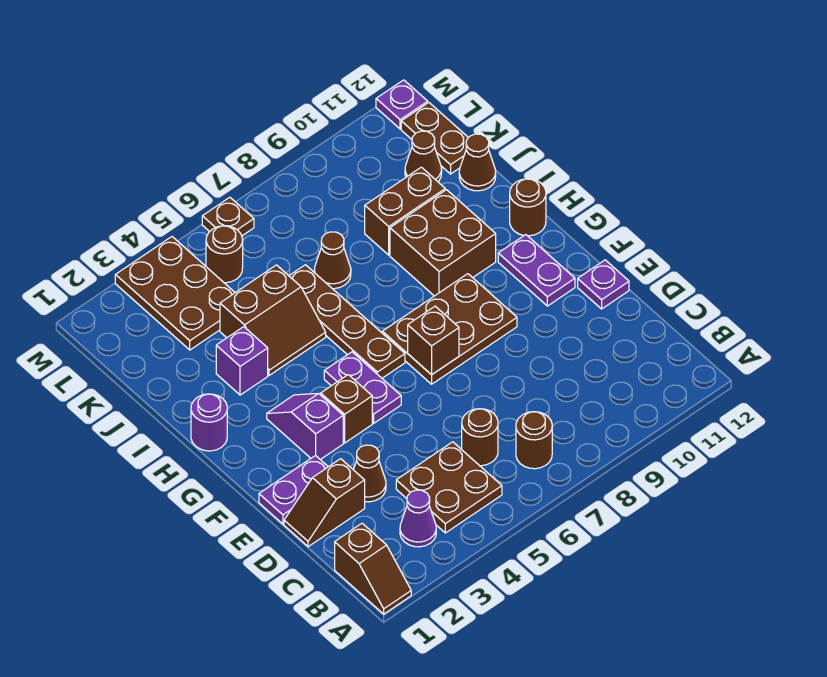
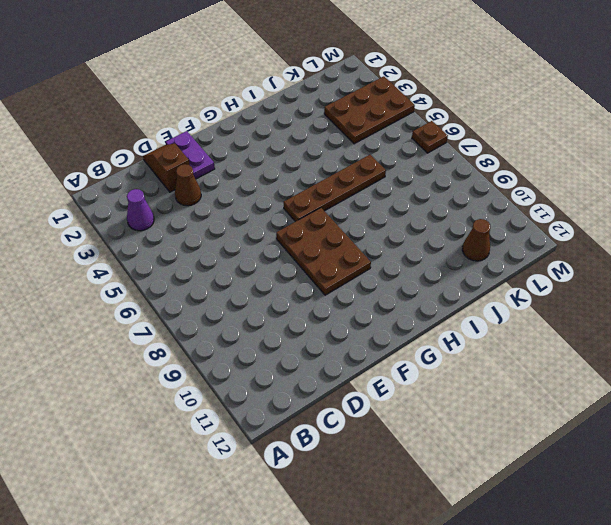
none -> brown slope A1:B1 level 1 top B
none -> brown plate B4:C5 level 1
none -> brown round brick B7 level 1
none -> brown round brick C6 level 1

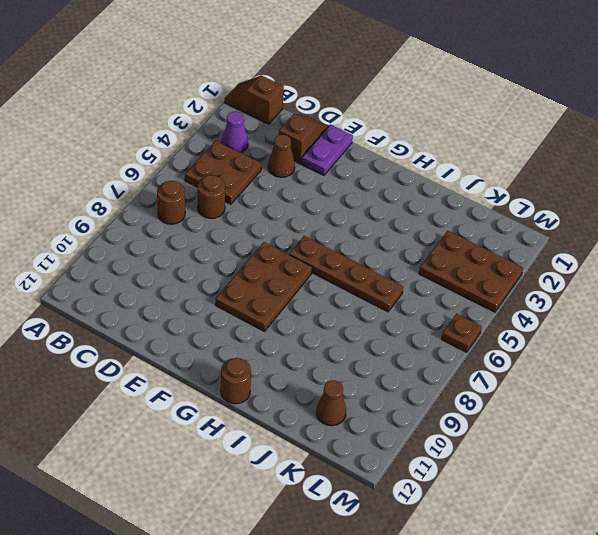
none -> purple plate E12 level 1
none -> purple slope F3:G3 level 1 top F
none -> brown brick F4 level 1
none -> purple plate F5:G5 level 1

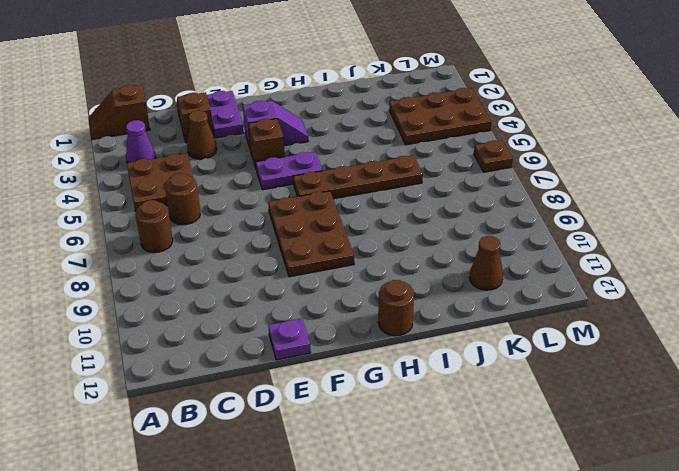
none -> purple plate F11:G11 level 1
none -> purple round brick H1 level 1
none -> brown brick H9:I10 level 1
none -> purple brick I3 level 1

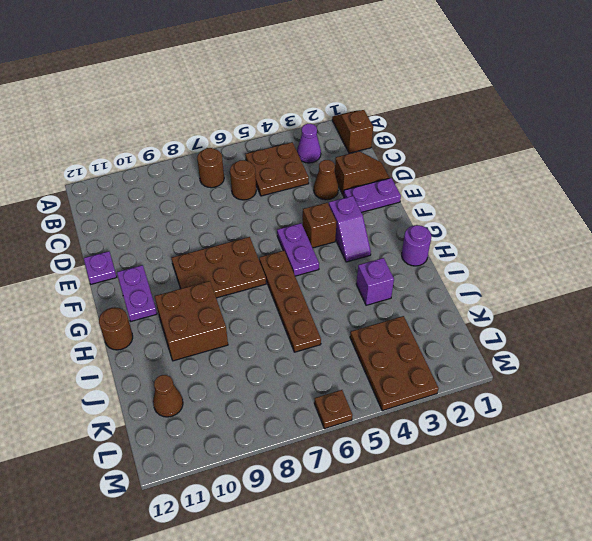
none -> brown slope I4:J5 level 1 top J
none -> brown cone J7 level 1
none -> brown brick J9:J10 level 1
none -> brown cone J12 level 1

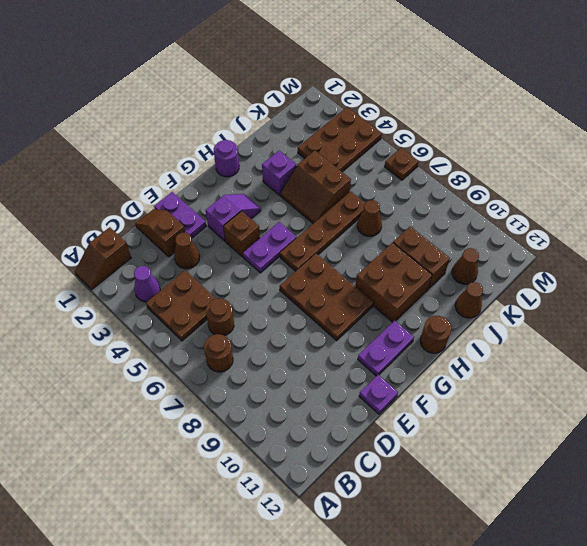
none -> brown plate K12:L12 level 1
none -> brown round brick L5 level 1
none -> purple plate M12 level 1
none -> brown brick F7 level 2

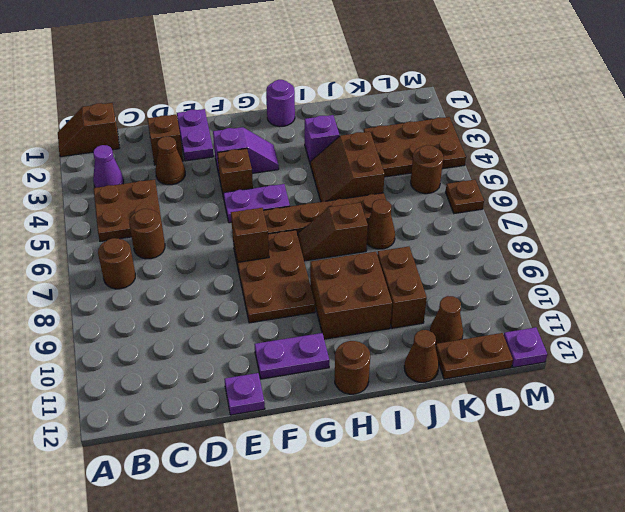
brown slope H7:I7 level 1 top I -> none

